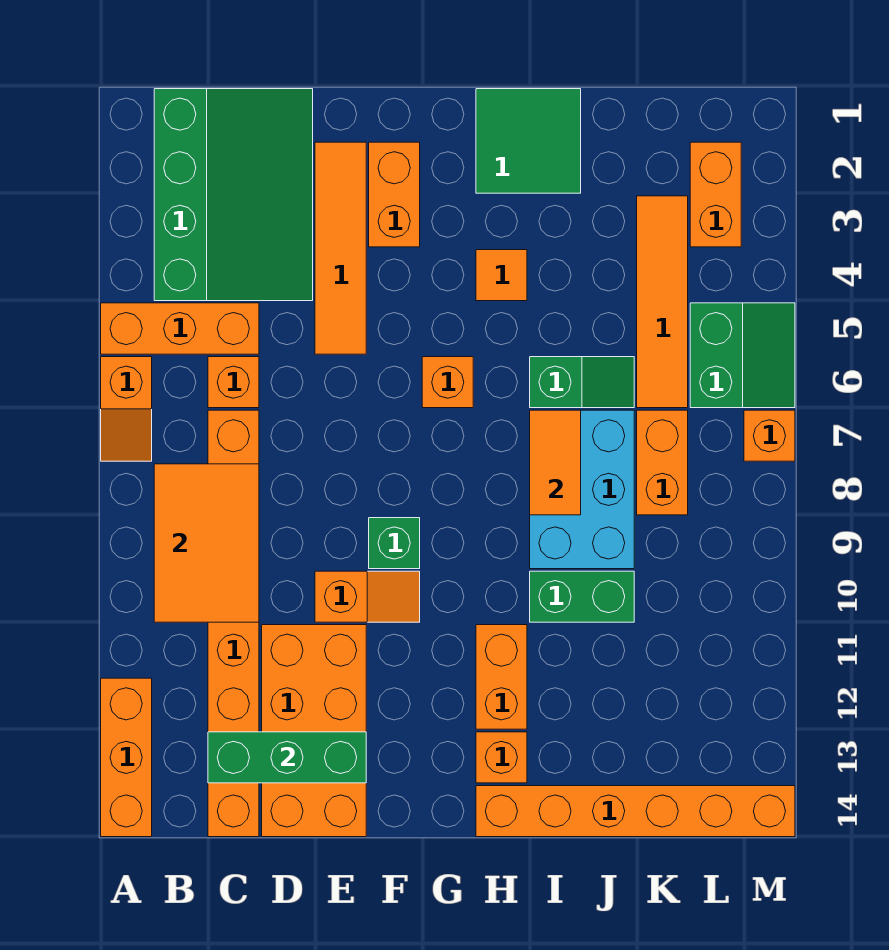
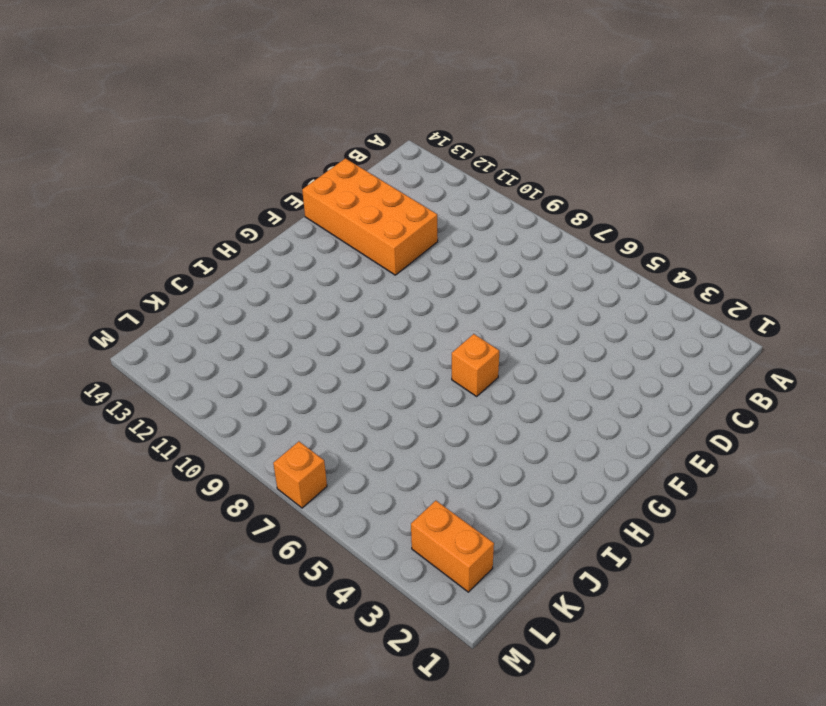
none -> orange brick A5:C5 level 1
none -> orange slope A6:A7 level 1 top 6
none -> orange brick A12:A14 level 1

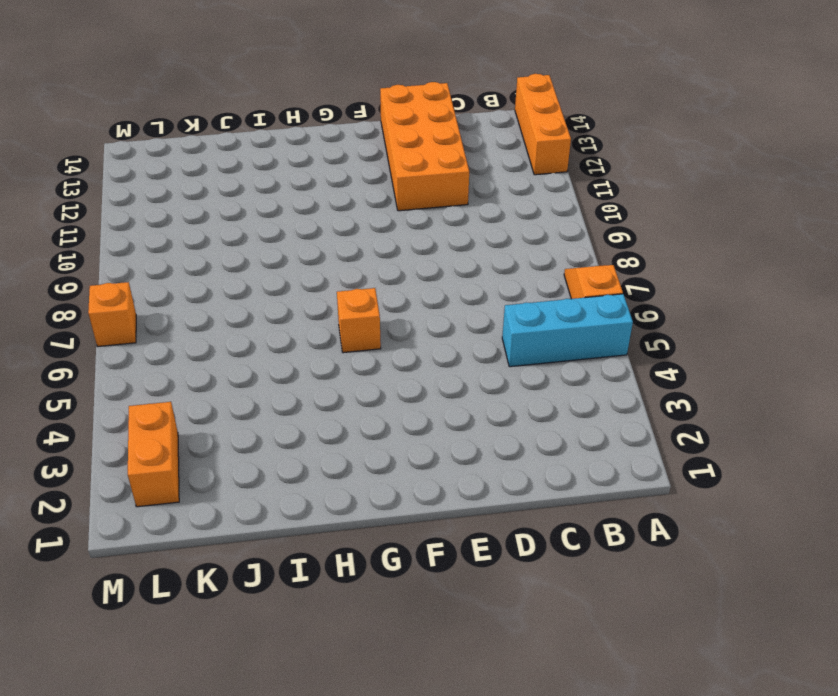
cyan brick A5:C5 level 1 -> orange brick A5:C5 level 1
none -> green slope B1:D4 level 1 top B
none -> orange brick C6 level 1
none -> orange brick C7:C14 level 1

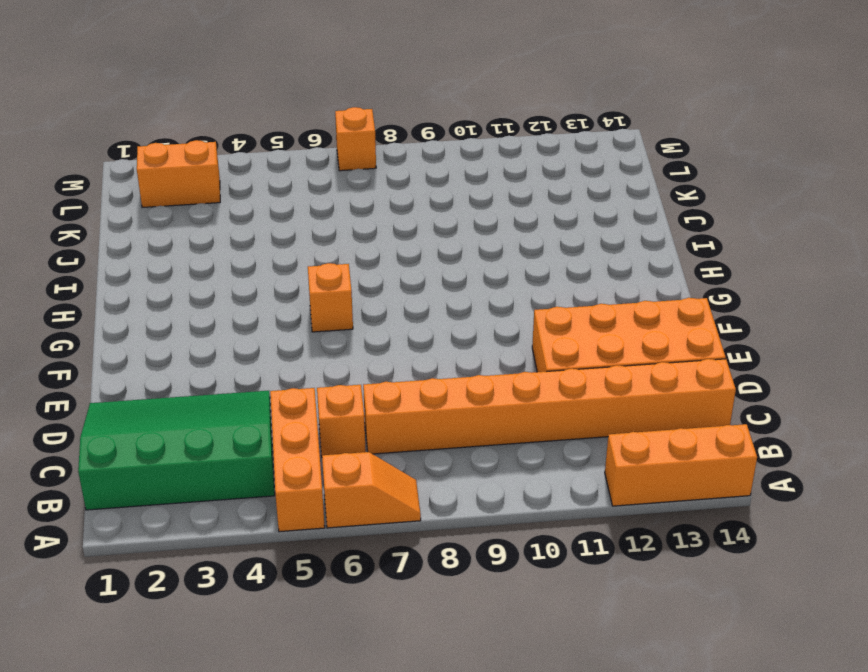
none -> orange tile E2:E5 level 1
none -> orange slope E10:F10 level 1 top E
none -> orange brick F2:F3 level 1

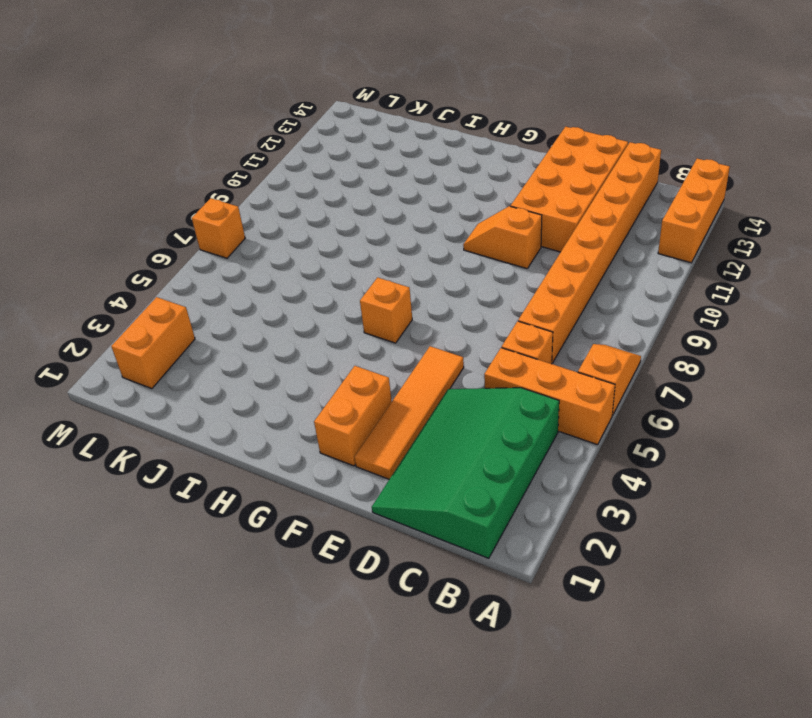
none -> green brick F9 level 1
none -> green tile H1:I2 level 1
none -> orange tile H4 level 1

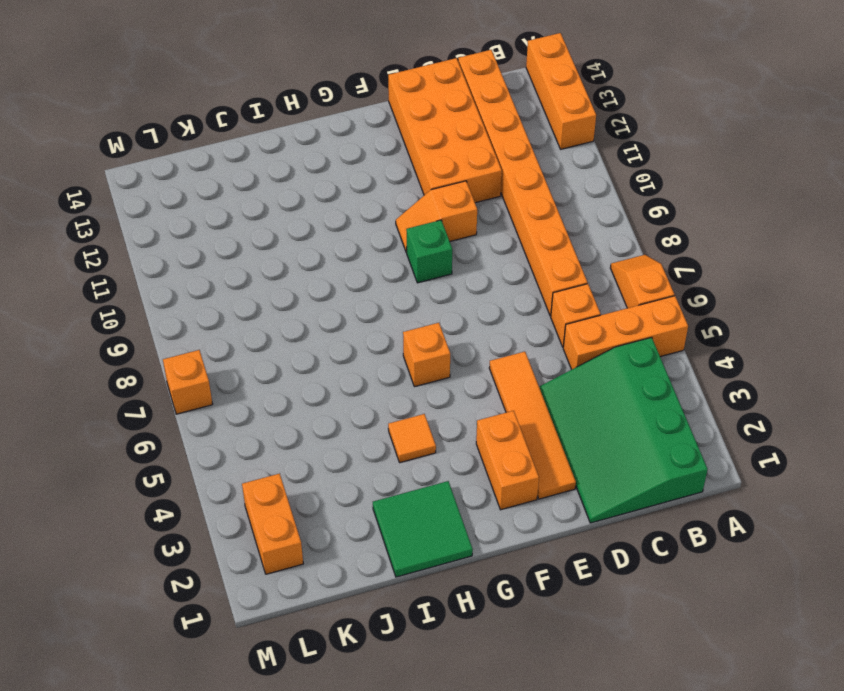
none -> orange brick H11:H12 level 1
none -> orange brick H13 level 1
none -> orange brick H14:M14 level 1

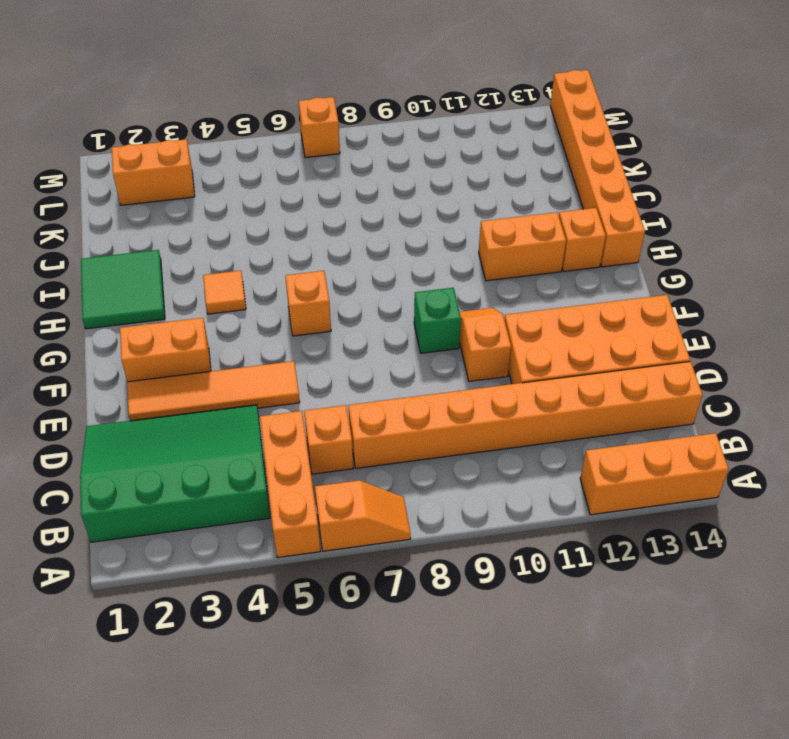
none -> green slope I6:J6 level 1 top I
none -> cyan brick I7:J9 level 1
none -> green brick I10:J10 level 1

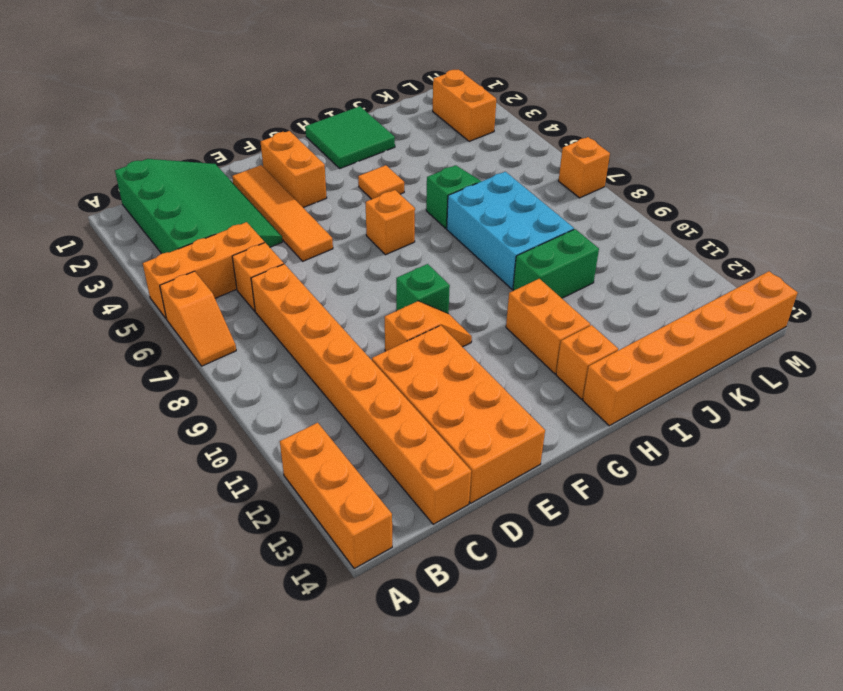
none -> orange tile K3:K6 level 1
none -> orange brick K7:K8 level 1
none -> green slope L5:M6 level 1 top L

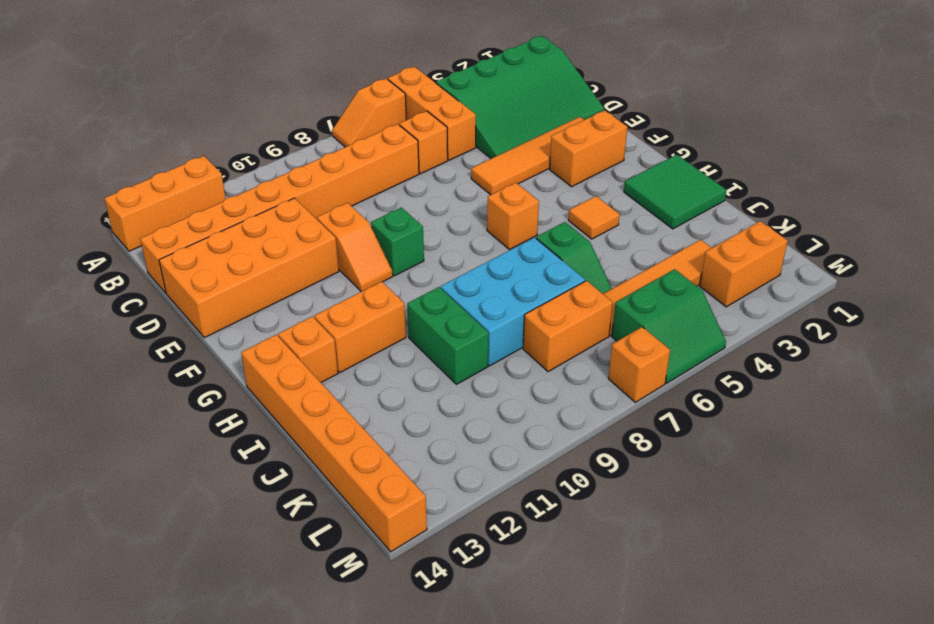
none -> orange tile B8:C10 level 2
none -> green brick C13:E13 level 2
none -> orange tile I7:I8 level 2

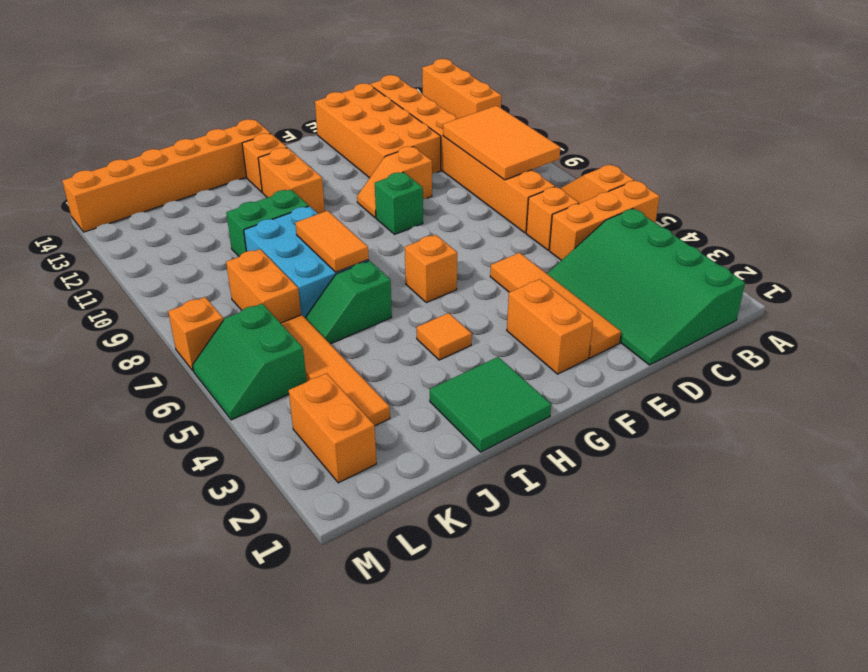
none -> green brick C13:E13 level 2

